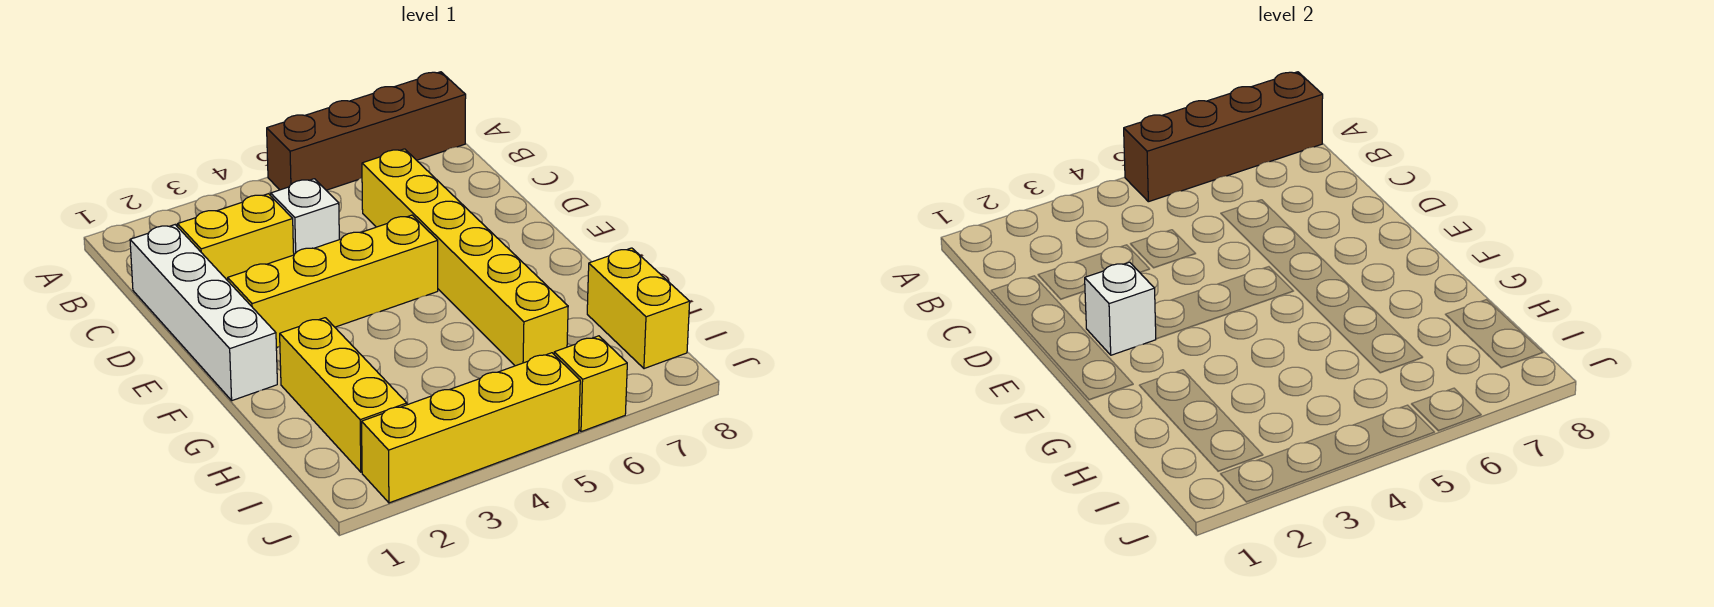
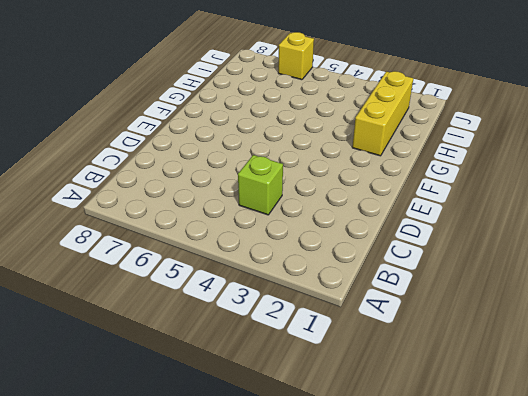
lime brick C4 level 1 -> white brick C4 level 1
none -> brown brick A5:A8 level 1
none -> white brick C1:F1 level 1
none -> yellow brick C2:C3 level 1

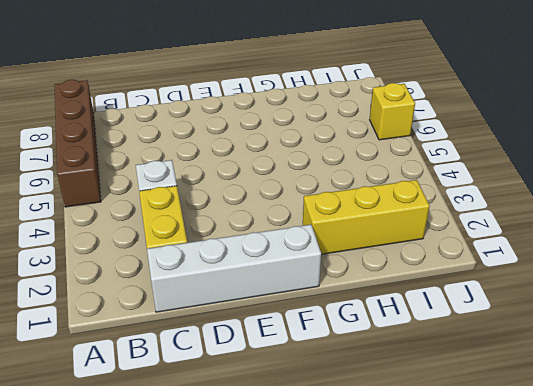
none -> yellow brick C6:H6 level 1
none -> yellow brick E2:E5 level 1
none -> yellow brick H8:I8 level 1

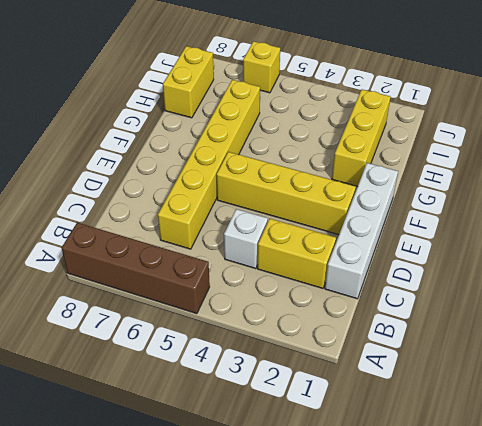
none -> yellow brick J2:J5 level 1
none -> brown brick A5:A8 level 2
none -> white brick E2 level 2

